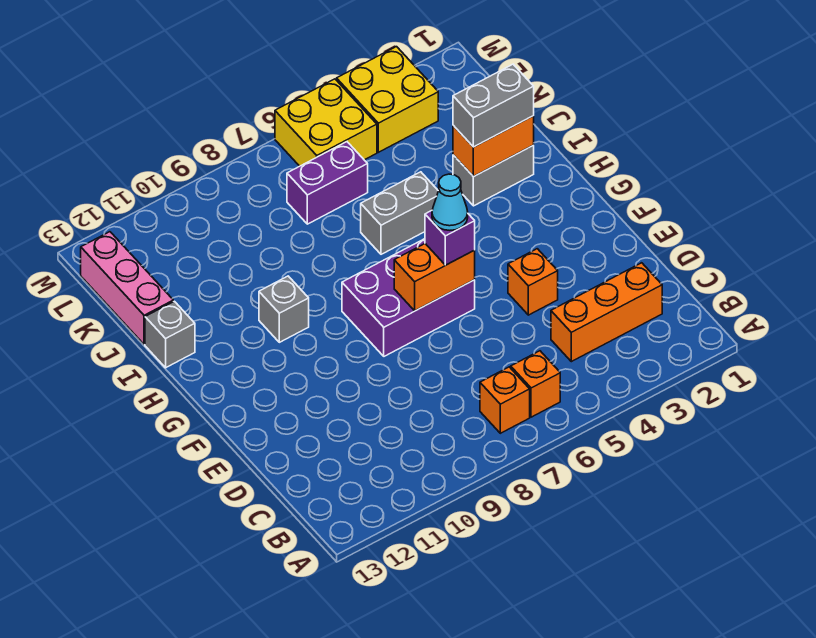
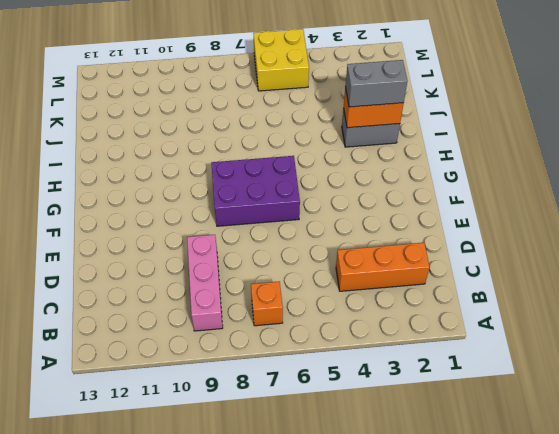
pink brick B9:D9 level 1 -> pink brick J13:L13 level 1
none -> orange brick B6 level 1
none -> orange brick E4 level 1
none -> grey brick H10 level 1

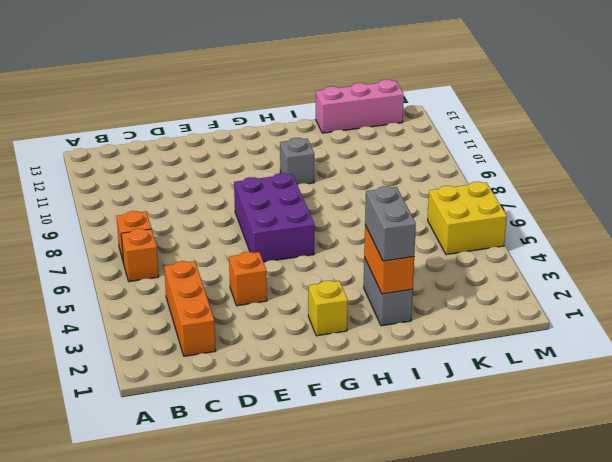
yellow brick G2 level 1 -> none
none -> grey brick I5:I6 level 1
none -> grey brick I13 level 1
none -> purple brick K6:K7 level 1

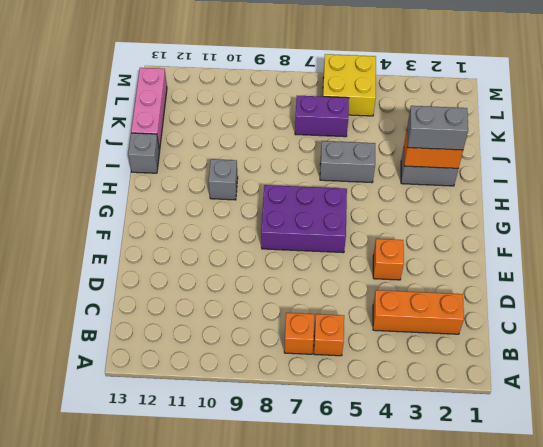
none -> yellow brick L3:M4 level 1
none -> orange brick F6:F7 level 2
none -> purple brick F6 level 3

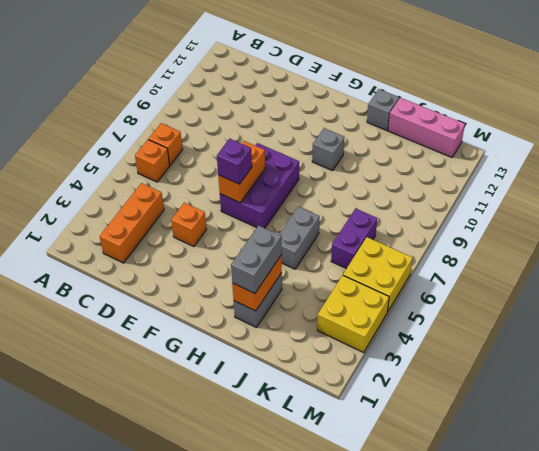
none -> cyan cone F6 level 4

